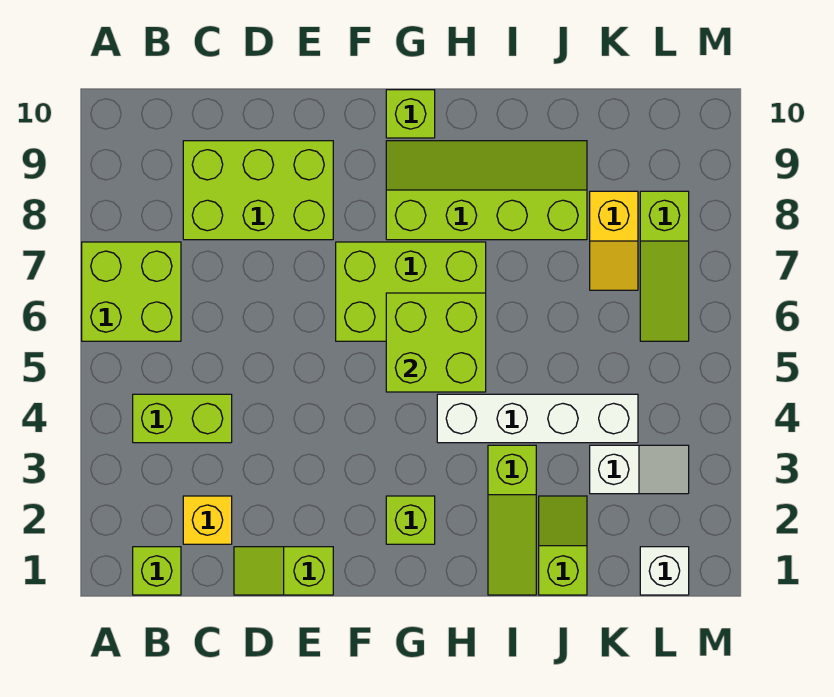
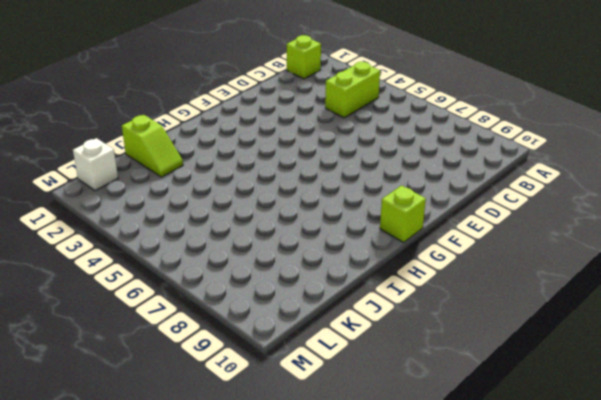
none -> lime brick A6:B7 level 1
none -> yellow brick C2 level 1
none -> lime brick C8:E9 level 1

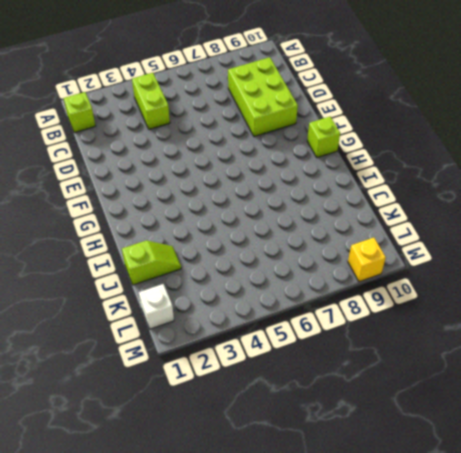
yellow brick M9 level 1 -> yellow brick C2 level 1
none -> lime brick A6:B7 level 1
none -> lime slope D1:E1 level 1 top E
none -> lime brick F6:H7 level 1

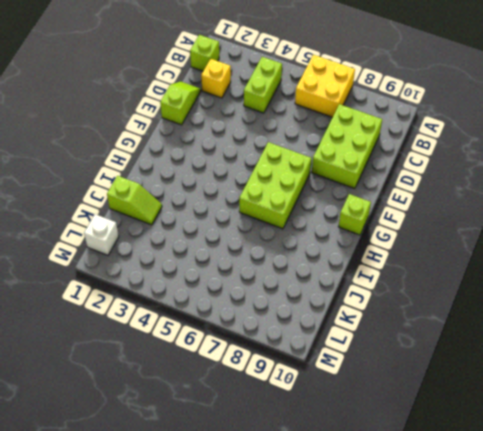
yellow brick A6:B7 level 1 -> lime brick A6:B7 level 1
none -> lime brick G2 level 1
none -> lime slope G8:J9 level 1 top 8
none -> white brick H4:K4 level 1

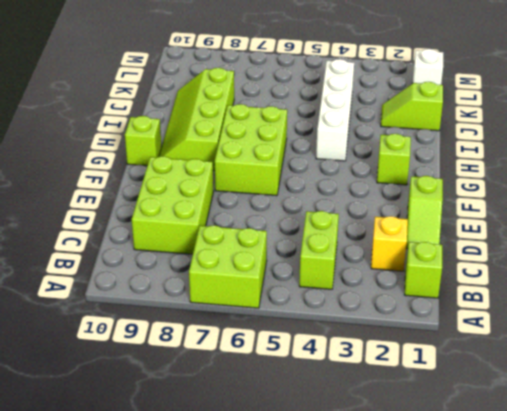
none -> lime slope I1:I3 level 1 top 3
none -> white slope K3:L3 level 1 top K
none -> yellow slope K7:K8 level 1 top 8

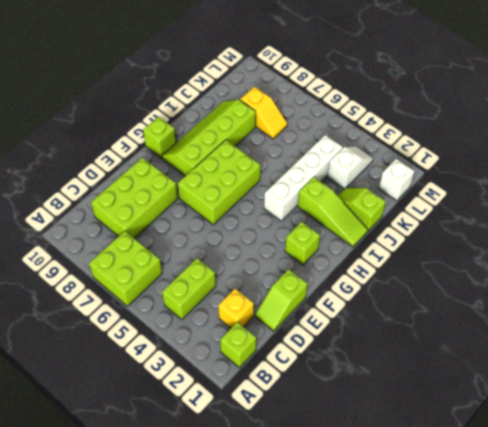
none -> lime slope L6:L8 level 1 top 8
none -> lime brick G5:H6 level 2

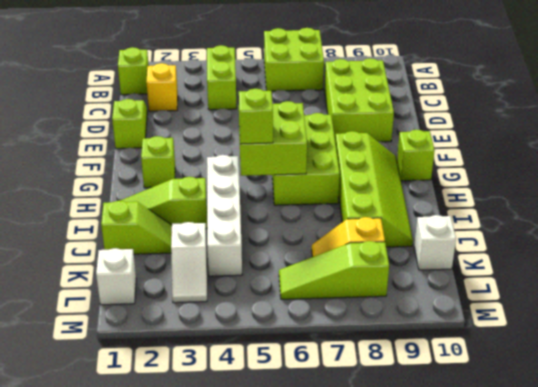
lime brick H5 level 3 -> none
white brick K10 level 1 -> none

